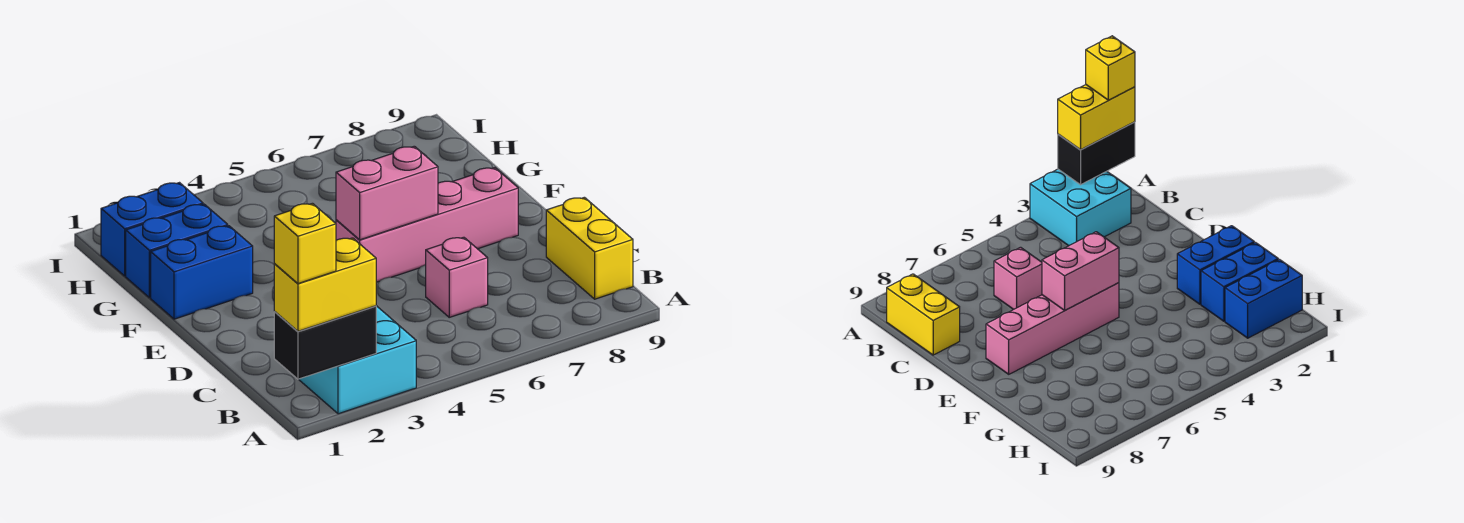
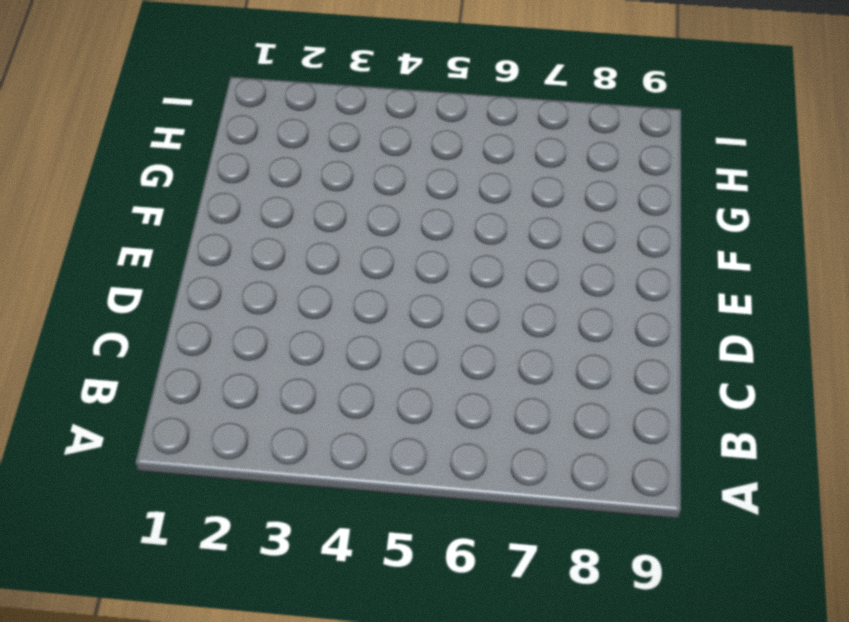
none -> cyan brick A2:B3 level 1
none -> yellow brick B9:C9 level 1

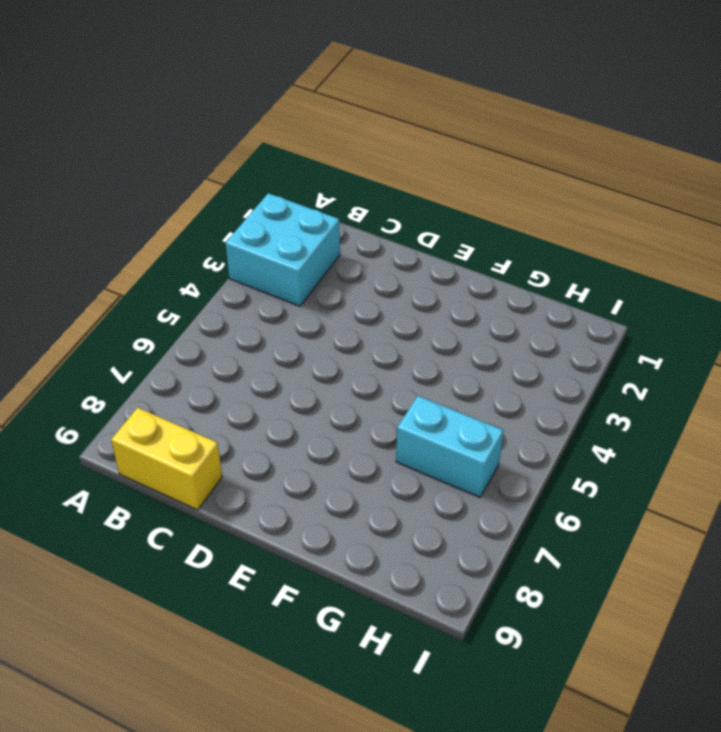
cyan brick G6:H6 level 1 -> none
none -> pink brick C6 level 1
none -> pink brick E5:E8 level 1

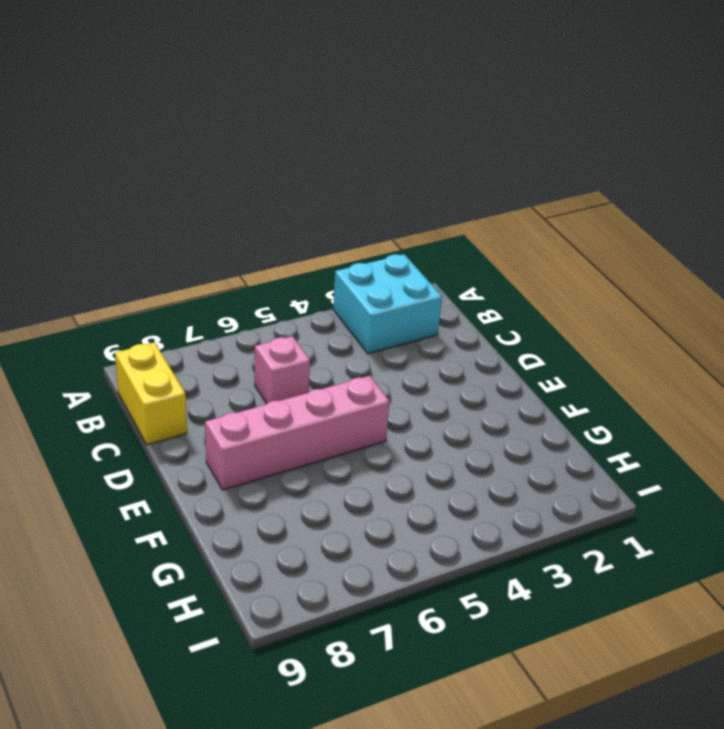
none -> blue brick F1:F2 level 1
none -> blue brick G1:G2 level 1

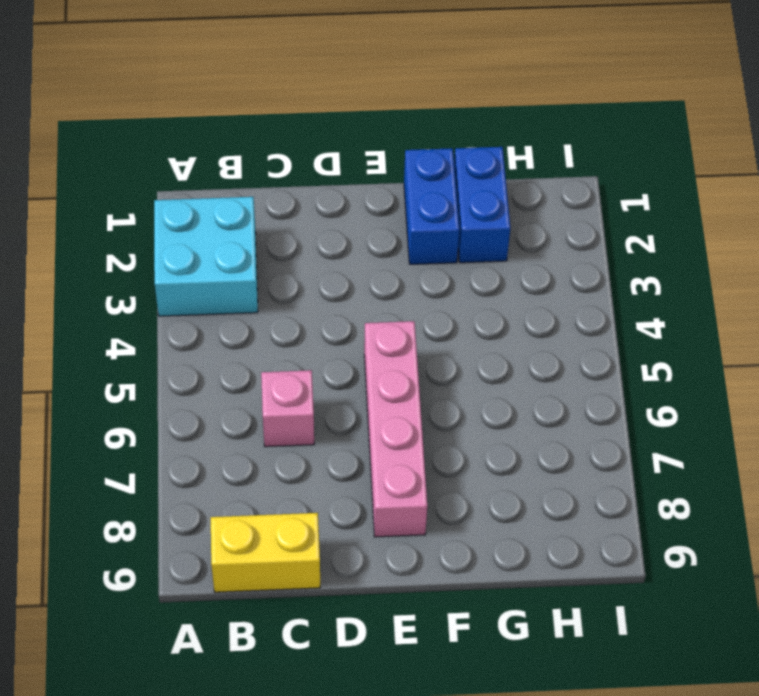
none -> blue brick H1:H2 level 1
none -> black brick A1:A2 level 2

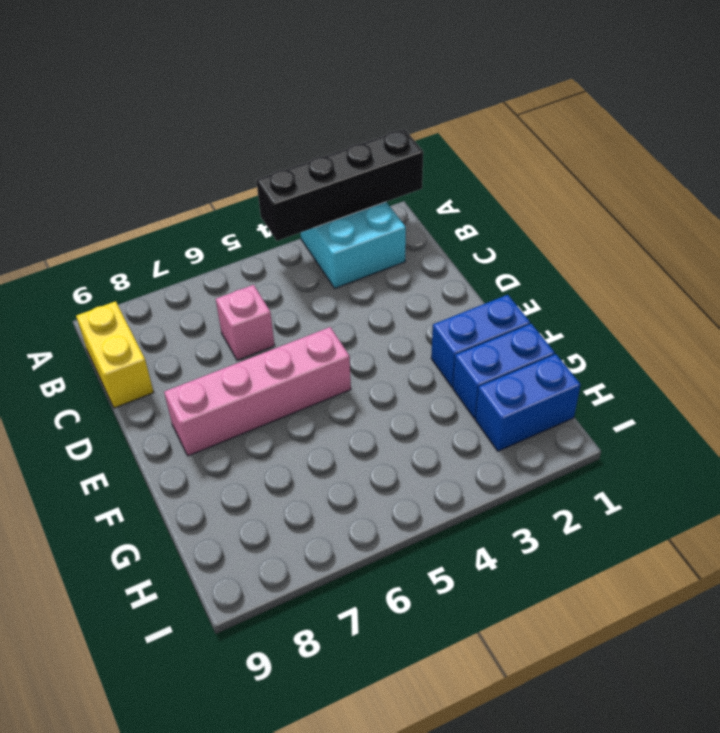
black brick A1:A4 level 2 -> black brick A1:A2 level 2
none -> pink brick E5:E6 level 2
none -> yellow brick A1:A2 level 3

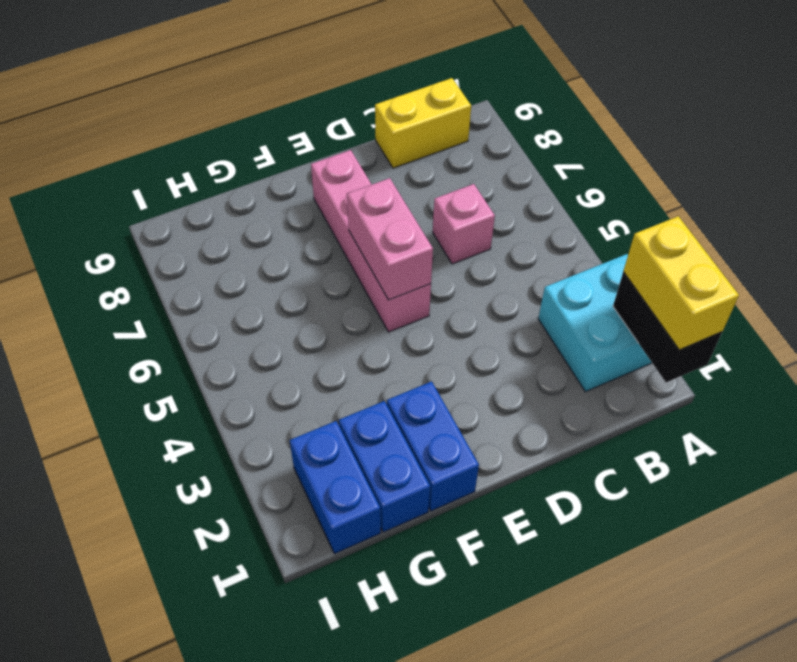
none -> yellow brick A1 level 4

